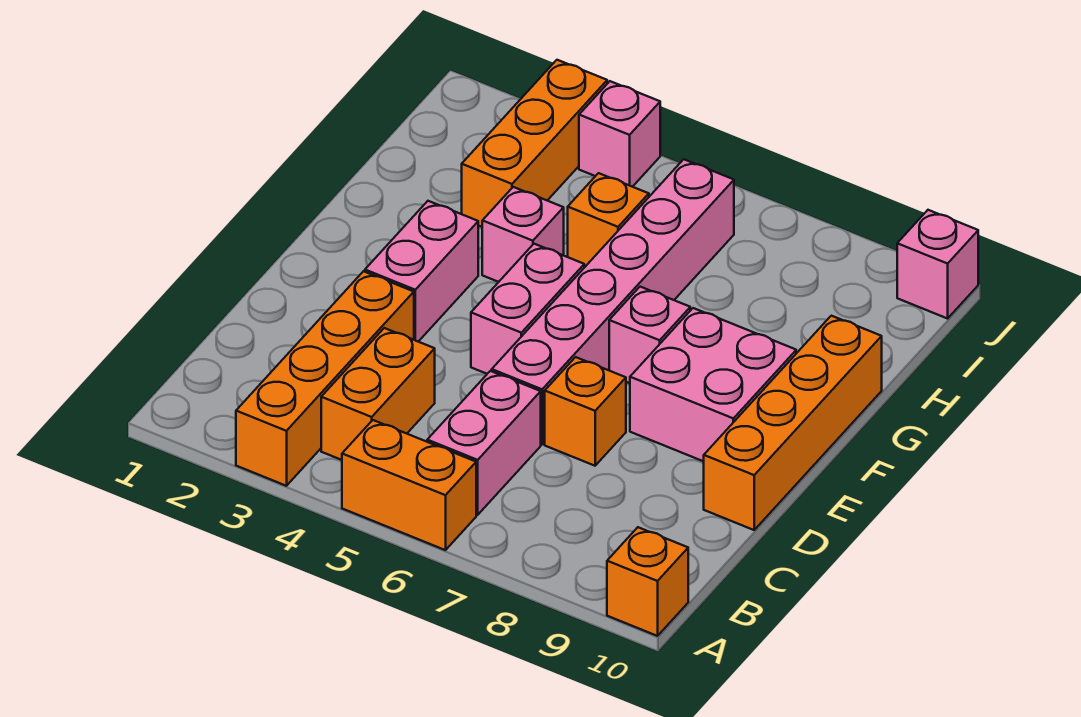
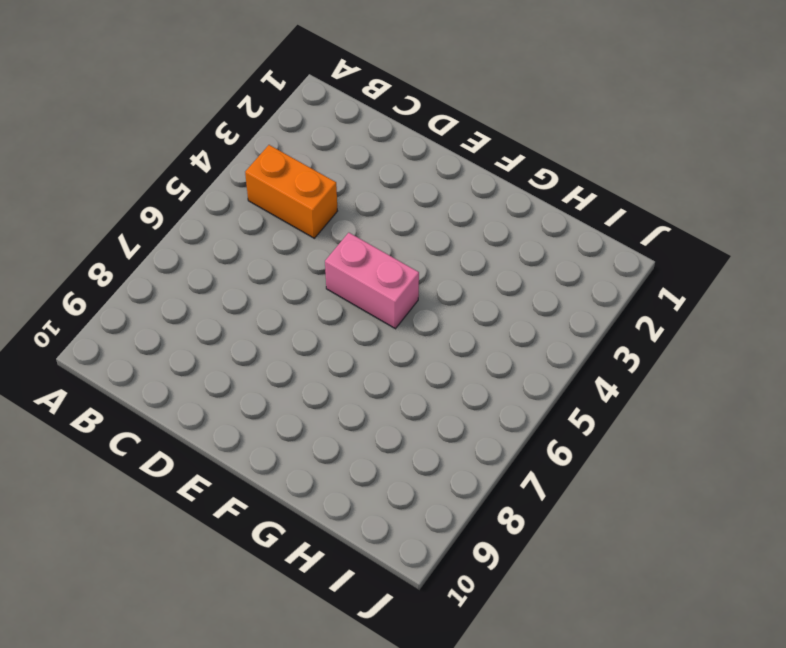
none -> orange brick A3:D3 level 1
none -> orange brick A5:A6 level 1
none -> orange brick A10 level 1

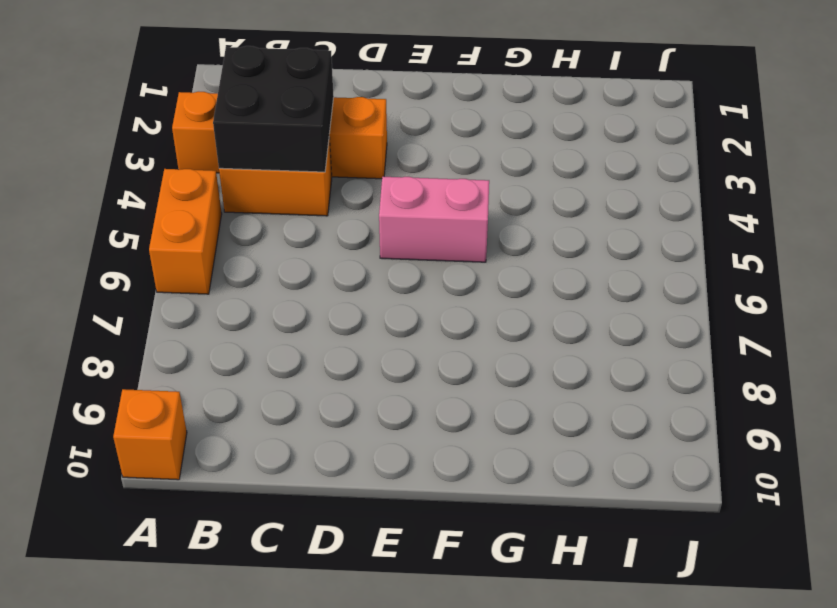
black brick B3:C4 level 2 -> none
none -> pink brick B6:C6 level 1
none -> pink brick D6:I6 level 1
none -> orange brick D7 level 1

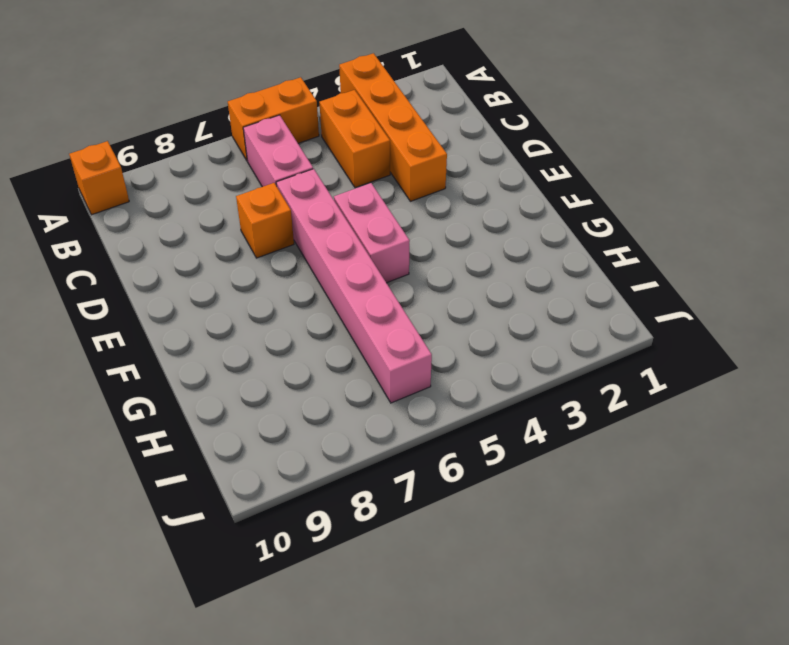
none -> orange brick D10:G10 level 1
none -> pink brick E3:F3 level 1
none -> pink brick E8:F9 level 1

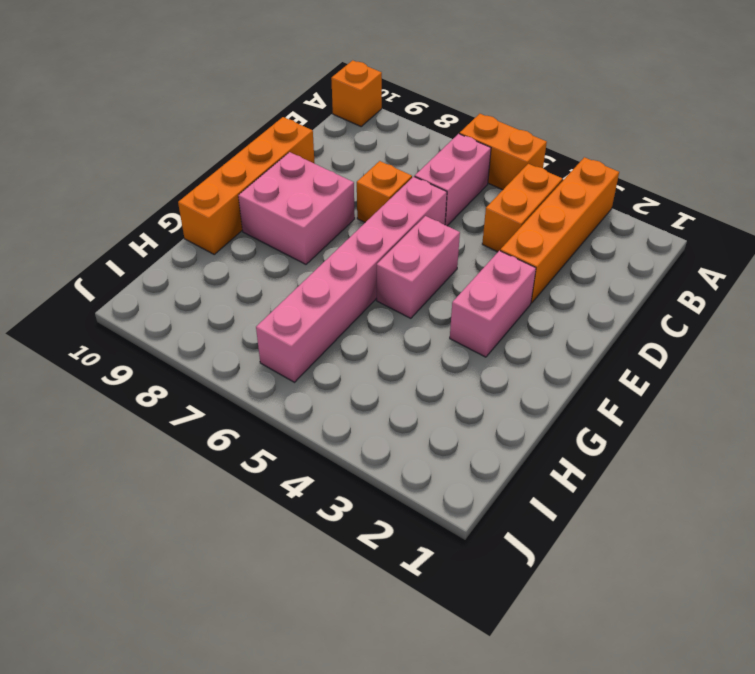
none -> pink brick F7 level 1
none -> pink brick G4 level 1
none -> orange brick H3:J3 level 1

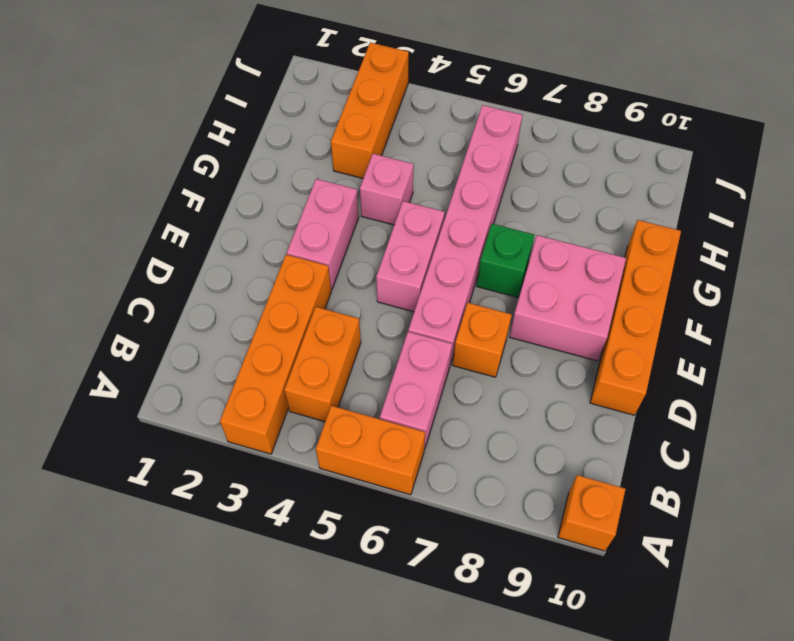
green brick F7 level 1 -> pink brick F7 level 1
none -> orange brick H5 level 1
none -> pink brick J4 level 1
none -> pink brick J10 level 1

